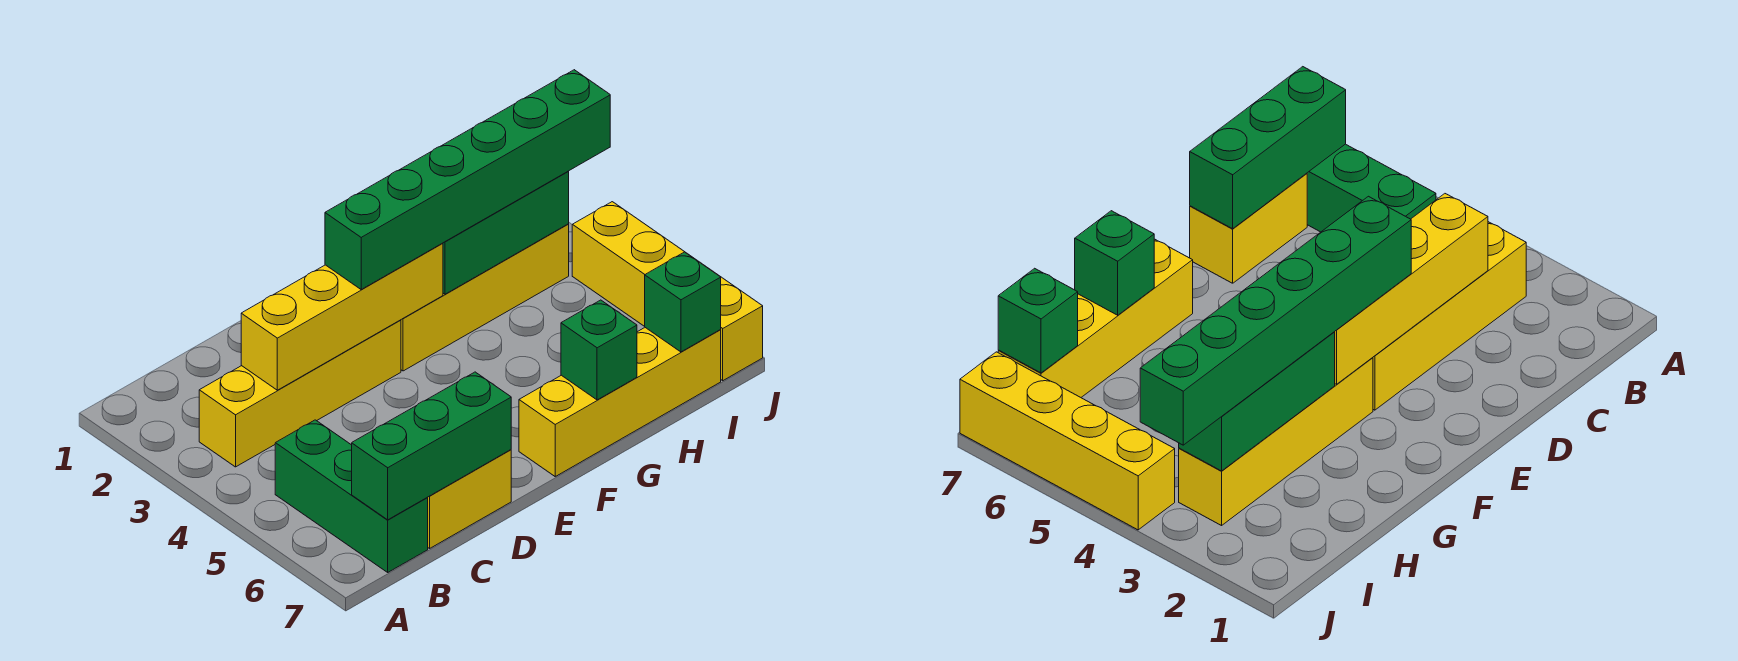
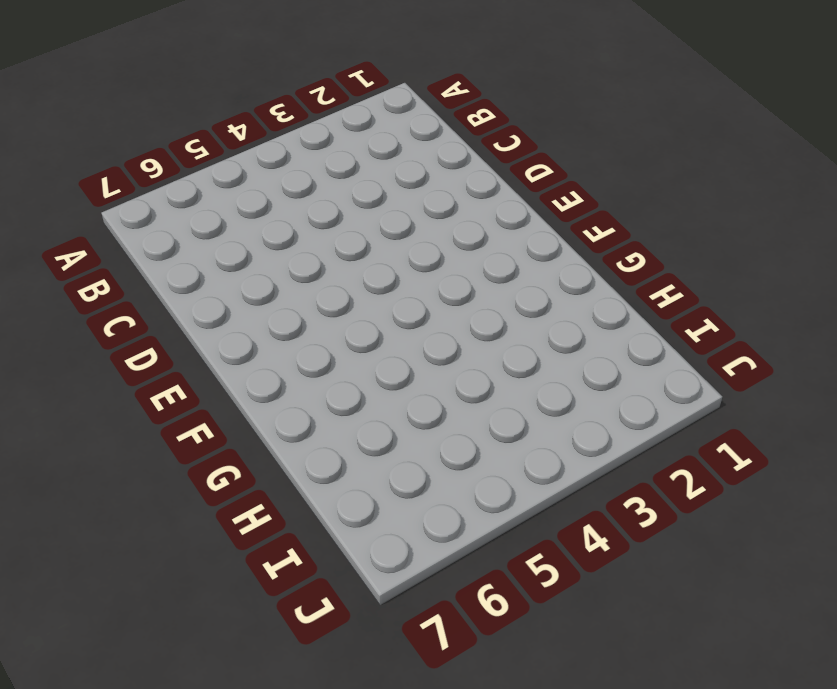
none -> yellow brick B3:E3 level 1
none -> green brick B5:B7 level 1
none -> yellow brick C7:D7 level 1

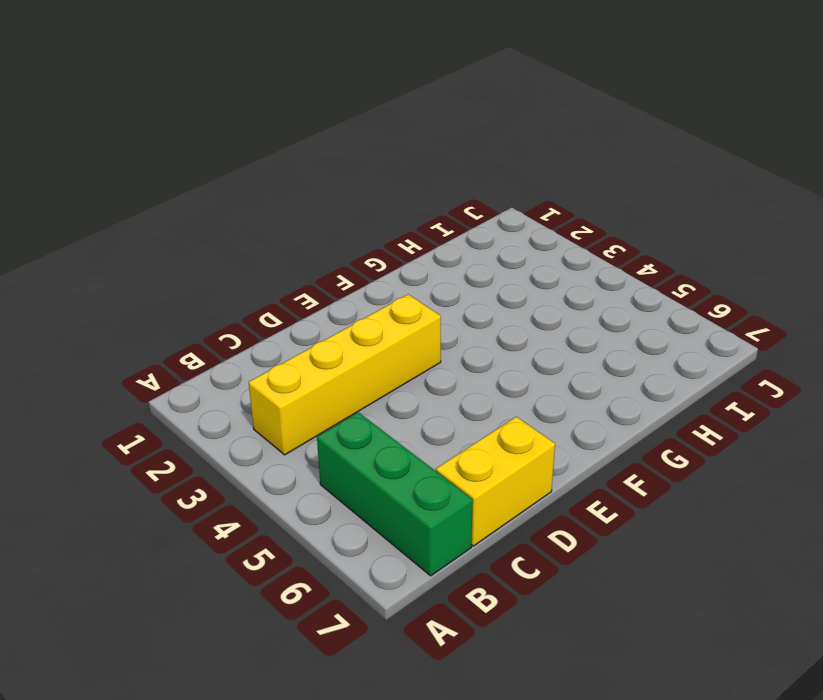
none -> yellow brick F3:I3 level 1
none -> yellow brick F7:I7 level 1
none -> yellow brick J4:J7 level 1

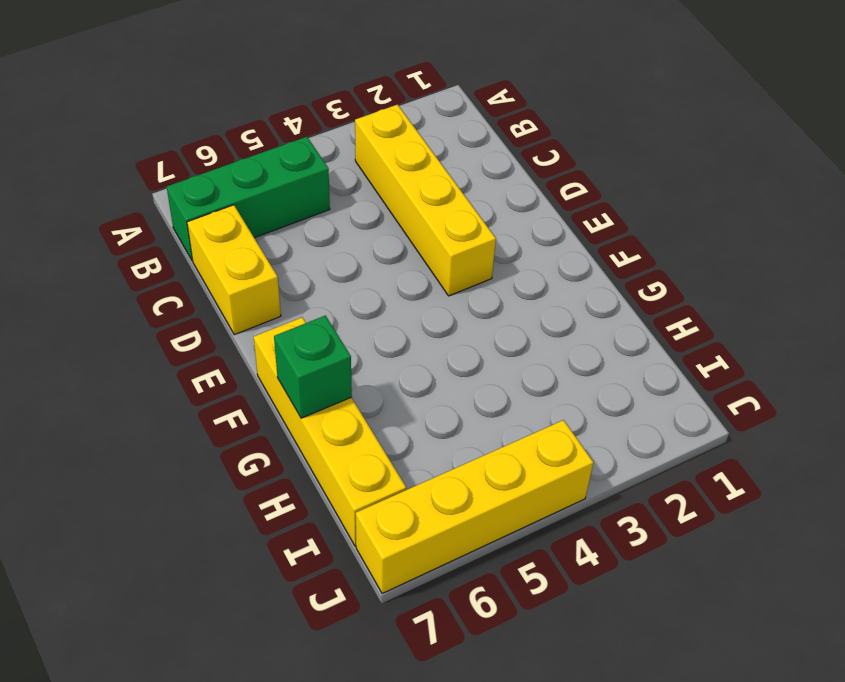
none -> yellow brick F3:I3 level 1
none -> green brick B7:D7 level 2
none -> yellow brick C3:F3 level 2

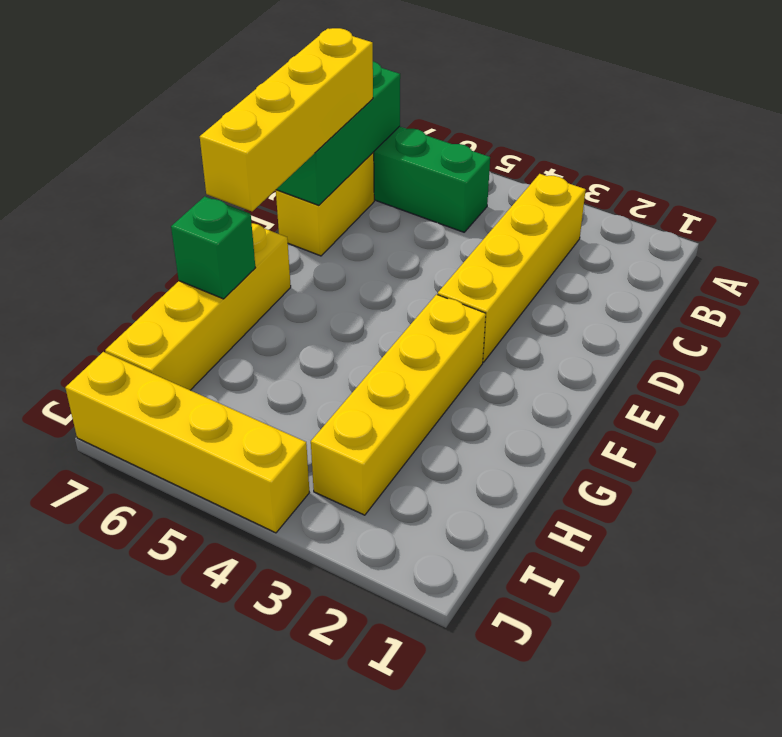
yellow brick C7:F7 level 3 -> yellow brick C3:F3 level 2
none -> green brick G3:I3 level 2
none -> green brick I7 level 2
none -> green brick E3:J3 level 3

